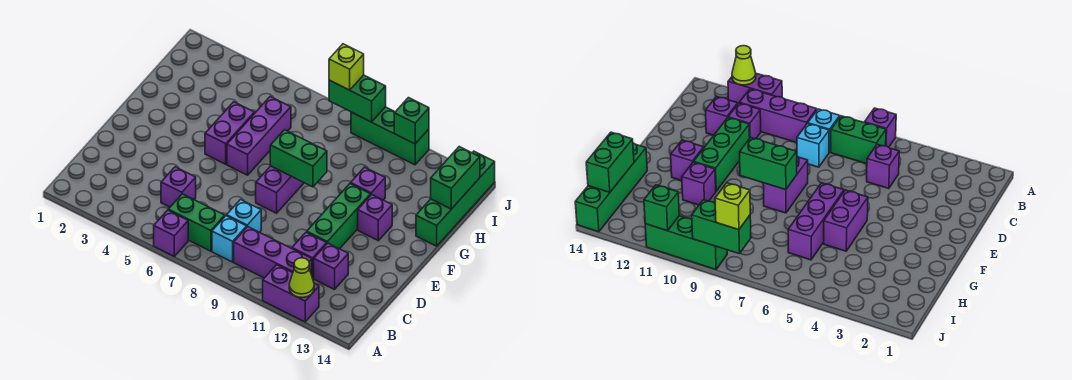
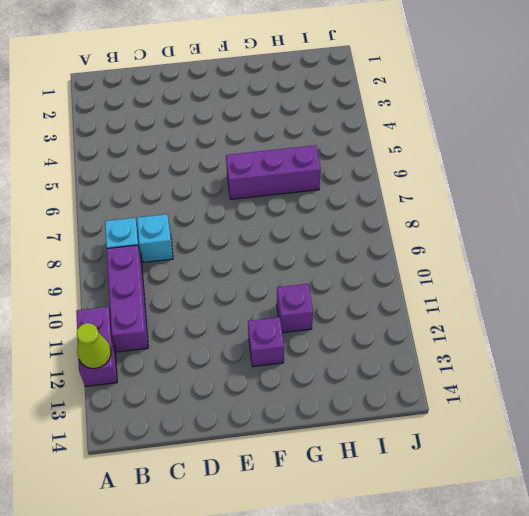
none -> purple brick A6 level 1
none -> green brick B6:B7 level 1
none -> purple brick C5 level 1

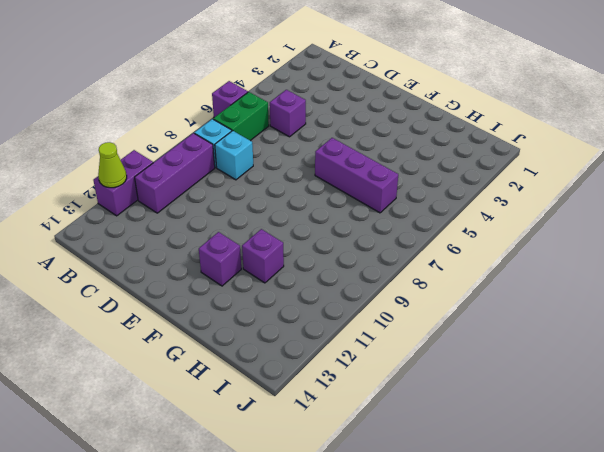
none -> purple brick C11 level 1
none -> purple brick C12 level 1
none -> green brick D11:F11 level 1

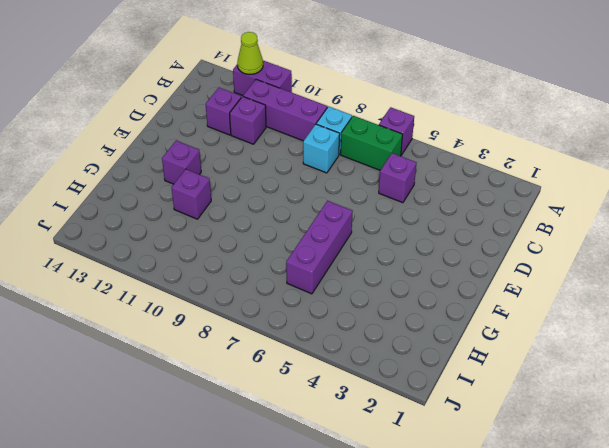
none -> green brick D11:F11 level 1
none -> purple brick E8:F8 level 1
none -> purple brick F5:G5 level 1

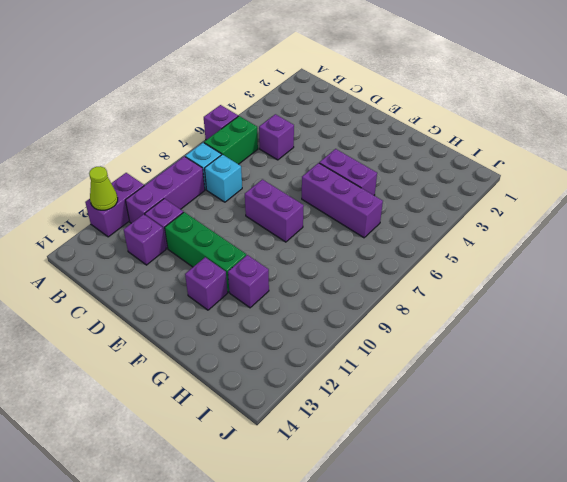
none -> green brick G14:J14 level 1
none -> green brick J9:J11 level 1
none -> green brick F8:F9 level 2

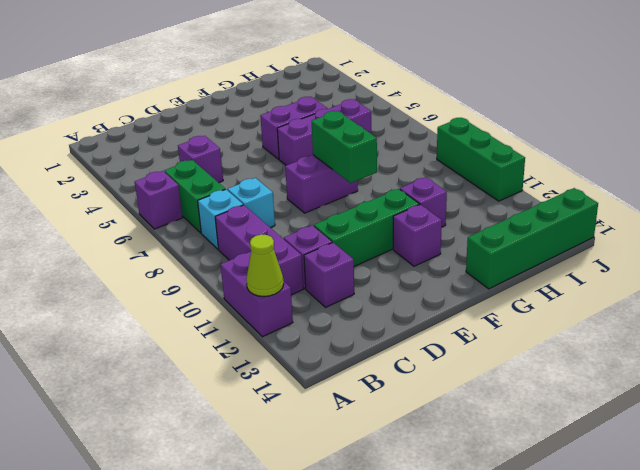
none -> green brick H14:I14 level 2
none -> green brick J8:J9 level 2
none -> green brick J11 level 2

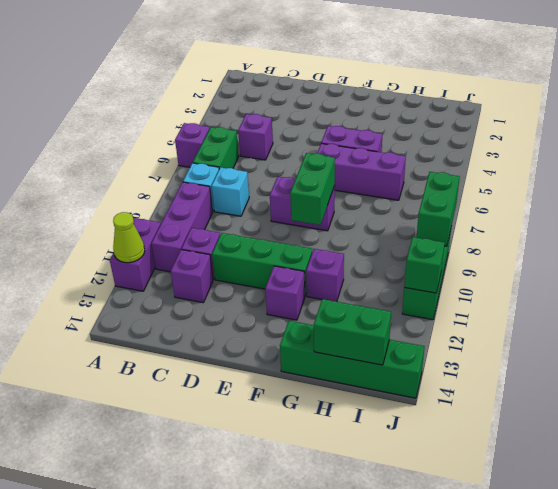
none -> lime brick J8 level 3

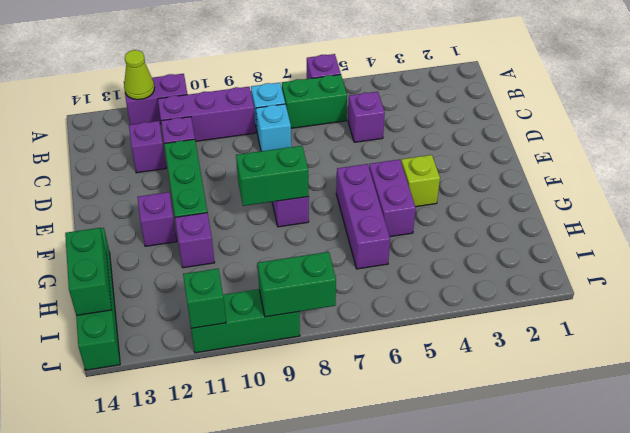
lime brick F4 level 1 -> lime brick J8 level 3

